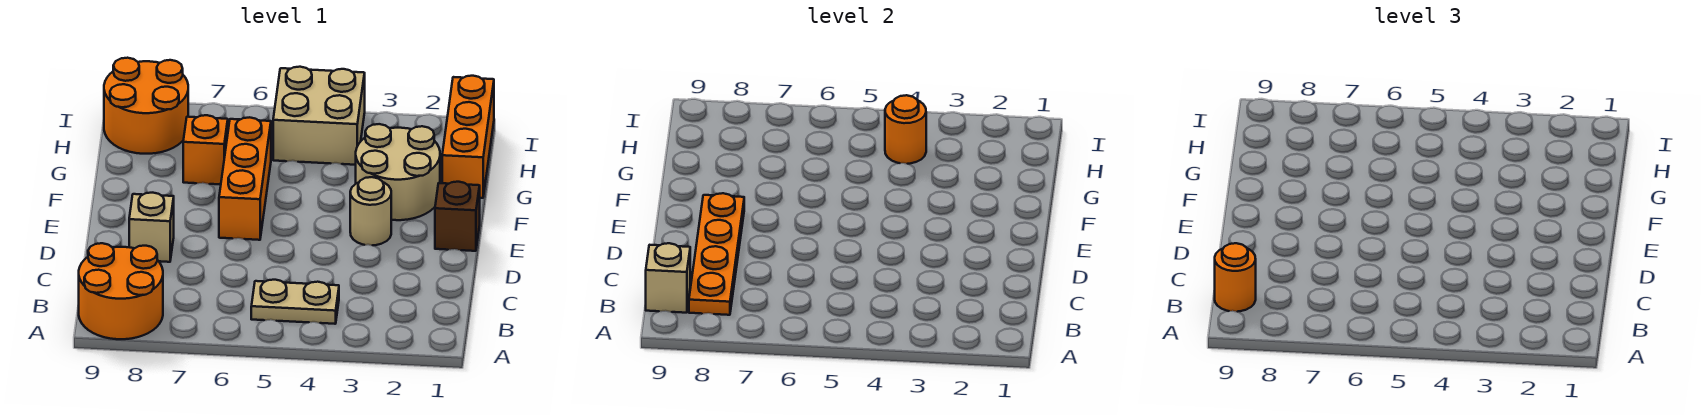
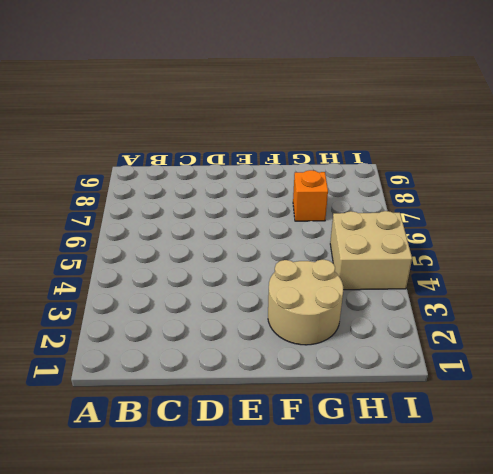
none -> orange round brick A8:B9 level 1
none -> tan plate B4:B5 level 1
none -> tan brick D8 level 1

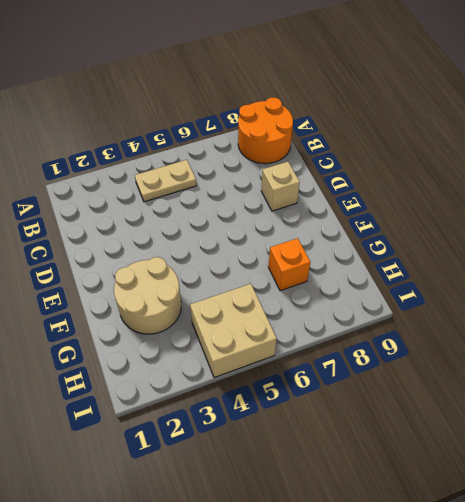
none -> brown brick E1 level 1
none -> tan round brick E3 level 1
none -> orange brick E6:G6 level 1

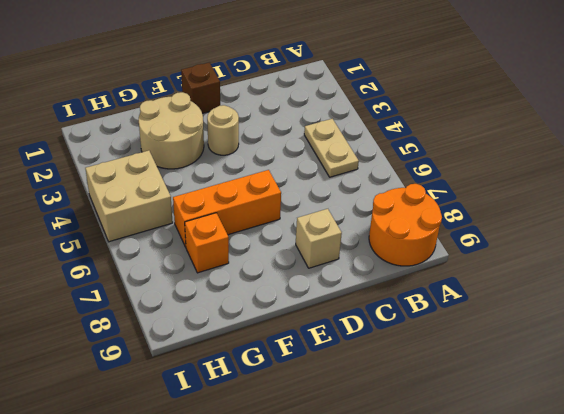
none -> orange brick G1:I1 level 1
none -> orange round brick H8:I9 level 1
none -> orange plate B8:E8 level 2

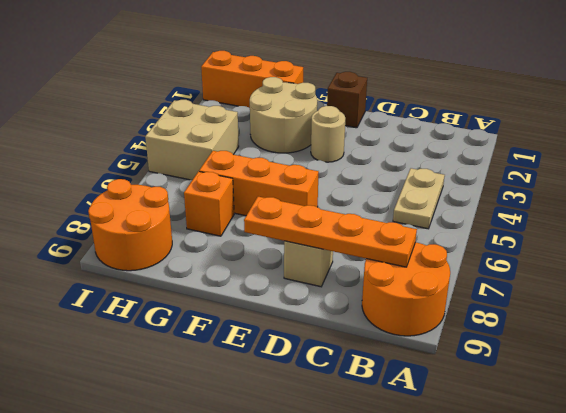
none -> tan brick B9 level 2
none -> orange round brick H4 level 2
none -> orange round brick B9 level 3

